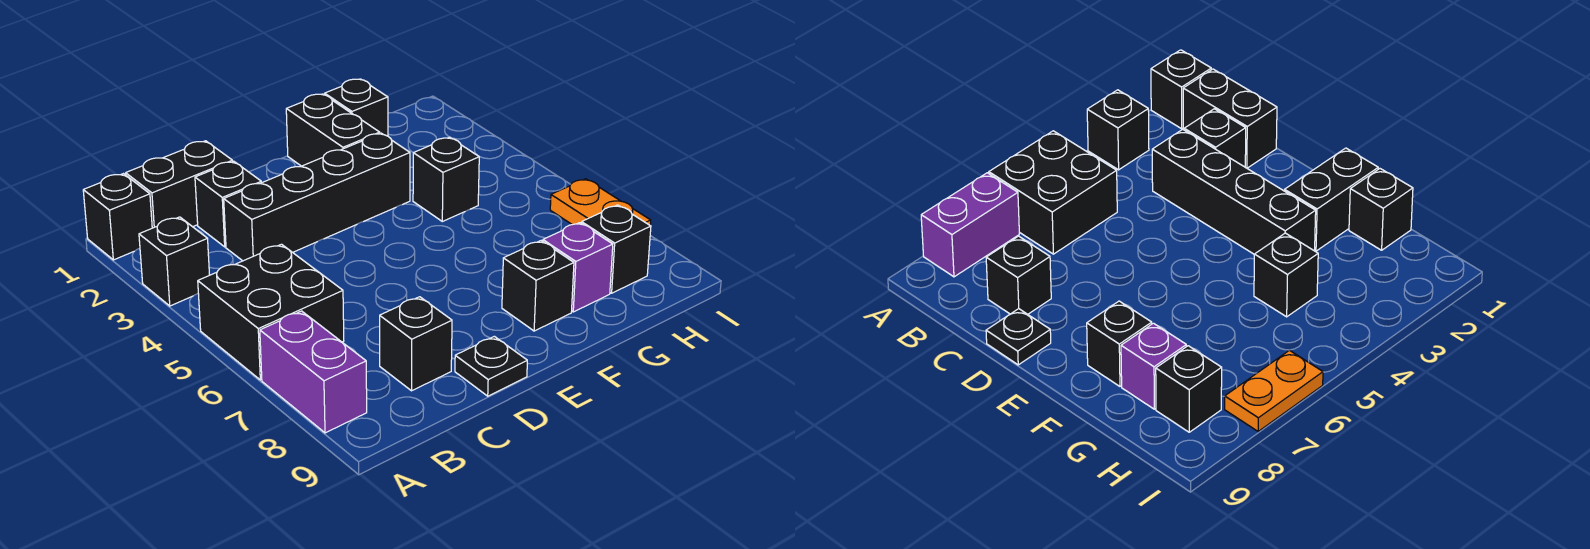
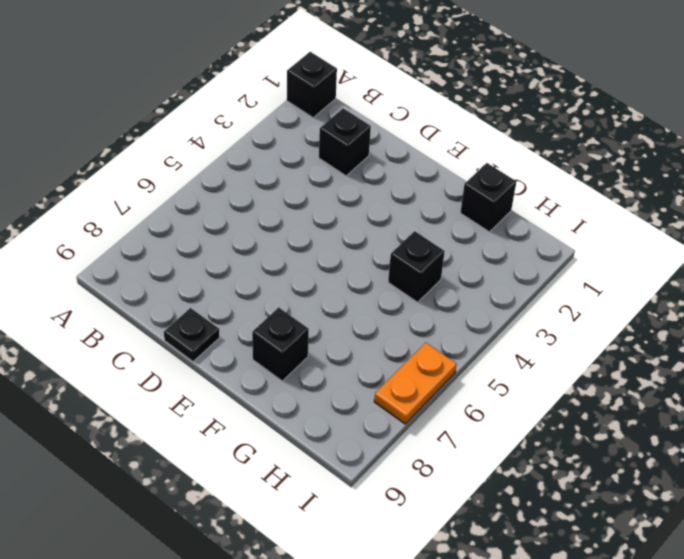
none -> black brick A3 level 1
none -> black brick A5:B6 level 1
none -> purple brick A7:A8 level 1

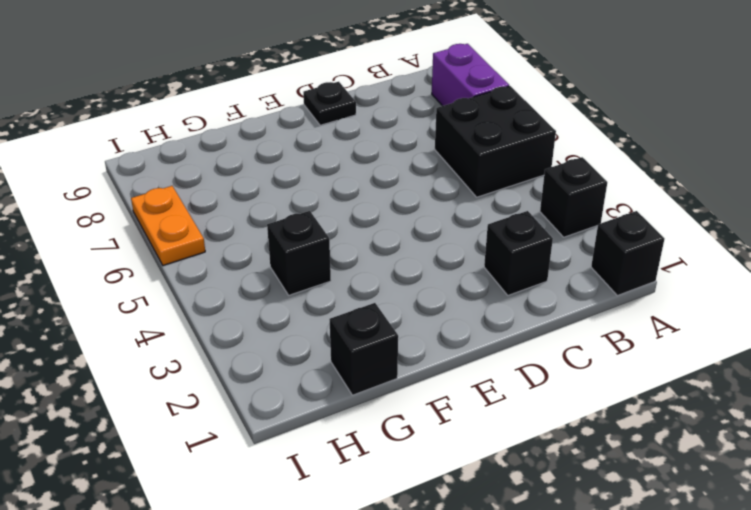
none -> black brick B1:C1 level 1
none -> black brick C3:F3 level 1
none -> black brick C8 level 1

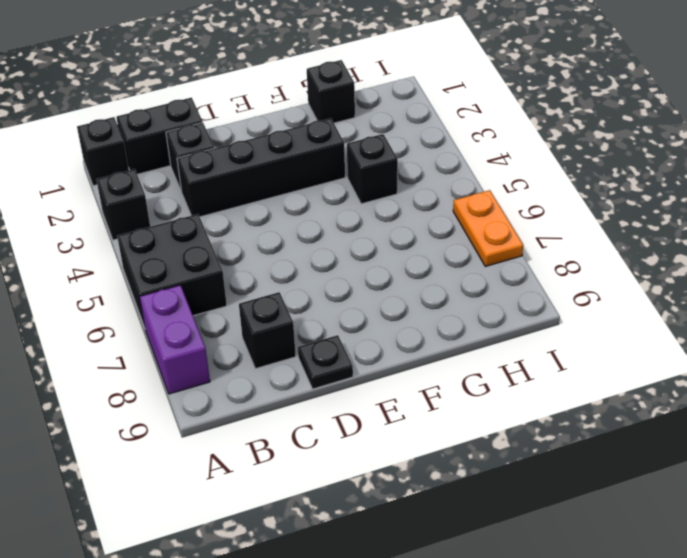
none -> black brick F1:F2 level 1
none -> black brick F8 level 1
none -> purple brick G8 level 1

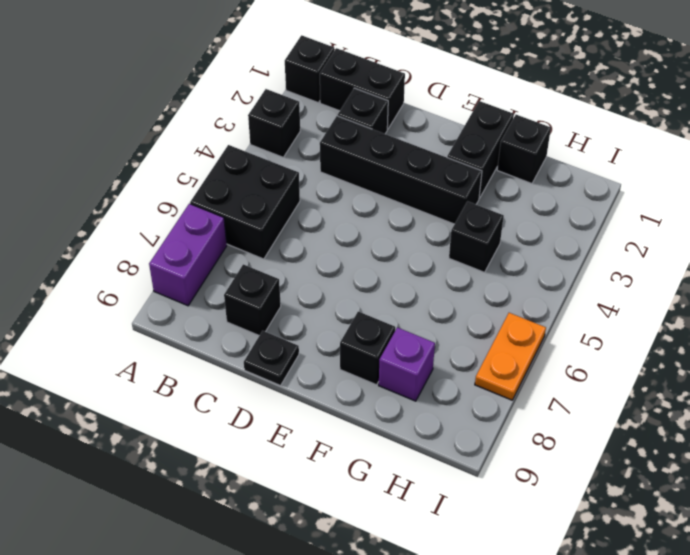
none -> black brick H8 level 1

